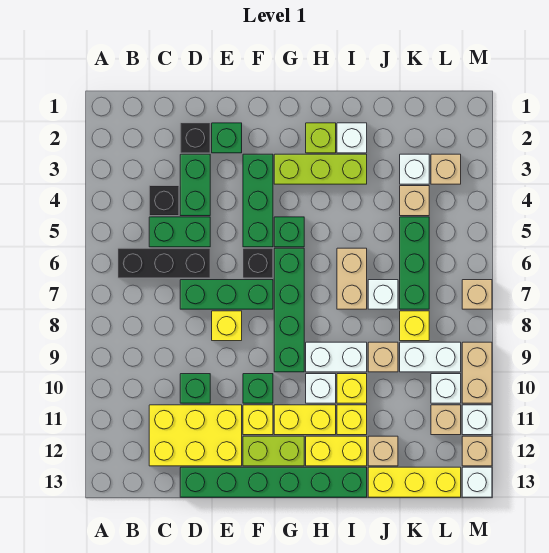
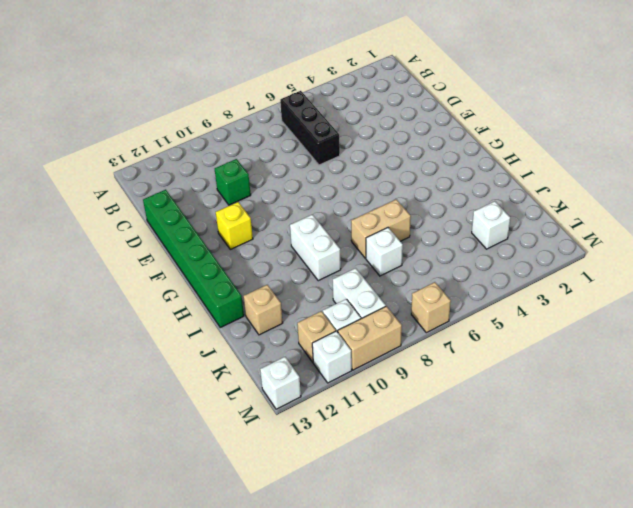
none -> black brick C4 level 1
none -> green brick C5:D5 level 1
none -> yellow brick C11:E12 level 1
none -> black brick D2 level 1

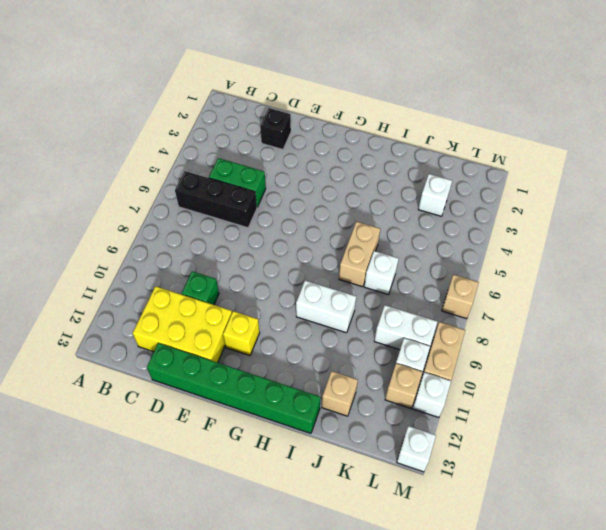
none -> black brick C4 level 1
none -> green brick D3:D4 level 1
none -> green brick D7:F7 level 1
none -> green brick E2 level 1

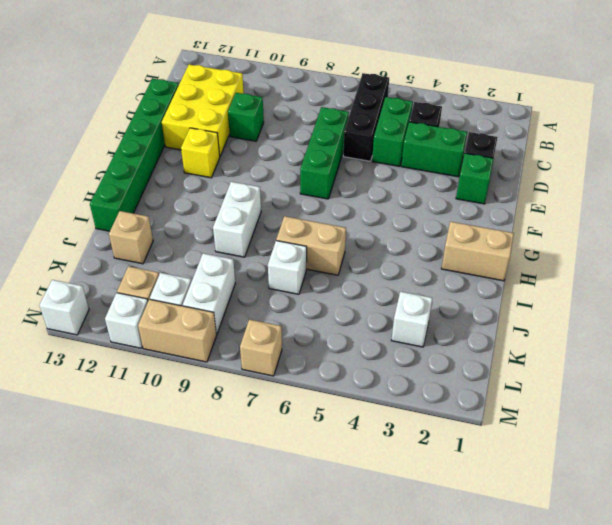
tan brick H1:H2 level 1 -> lime brick H2 level 1
none -> yellow brick E8 level 1
none -> green brick F3:F5 level 1
none -> black brick F6 level 1
none -> green brick F10 level 1

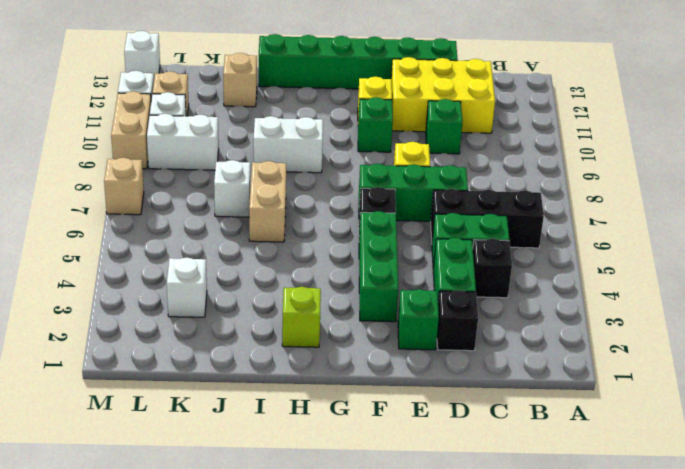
none -> lime brick F12:G12 level 1
none -> lime brick G3:I3 level 1
none -> green brick G5 level 1
none -> green brick G6:G9 level 1

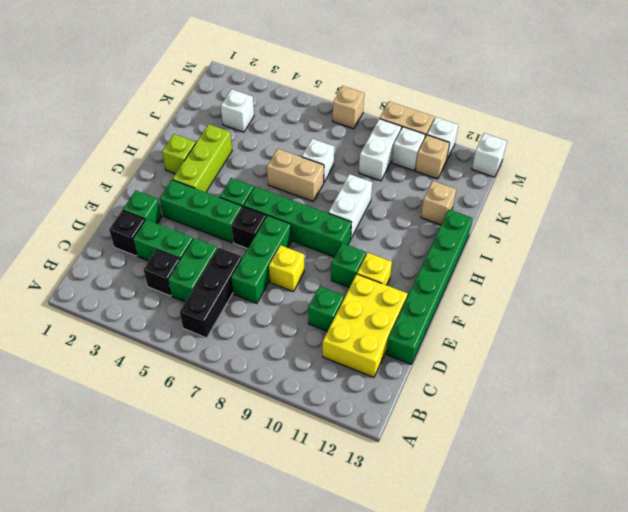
none -> lime brick F12:G12 level 1
none -> yellow brick G11:H11 level 1
none -> white brick H10 level 1
none -> yellow brick H12:I12 level 1

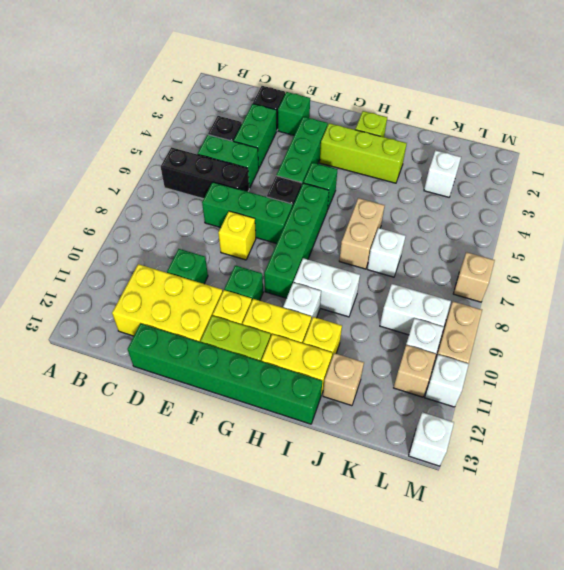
none -> white brick I2 level 1
none -> yellow brick I10 level 1
none -> tan brick J9 level 1
none -> yellow brick J13:L13 level 1

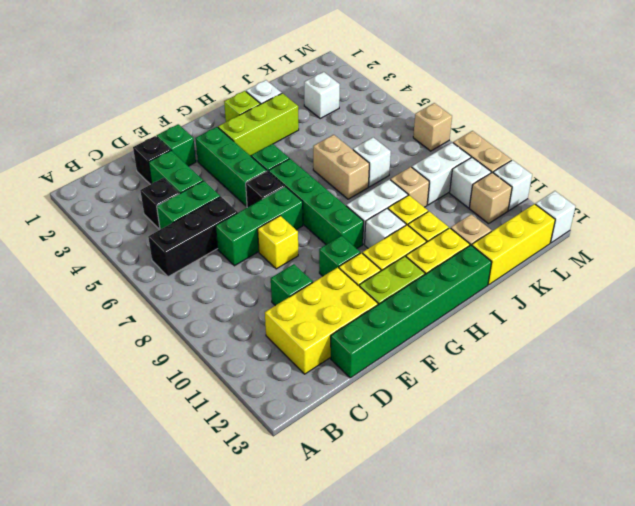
none -> tan brick K4 level 1
none -> green brick K5:K7 level 1
none -> yellow brick K8 level 1
none -> tan brick L3 level 1

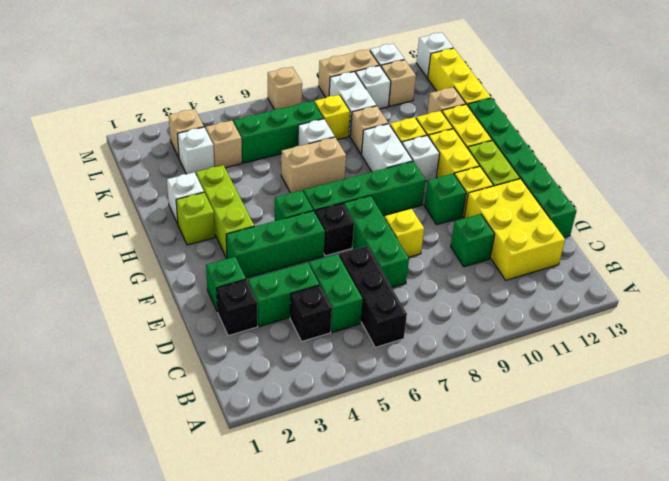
none -> tan brick M12 level 1

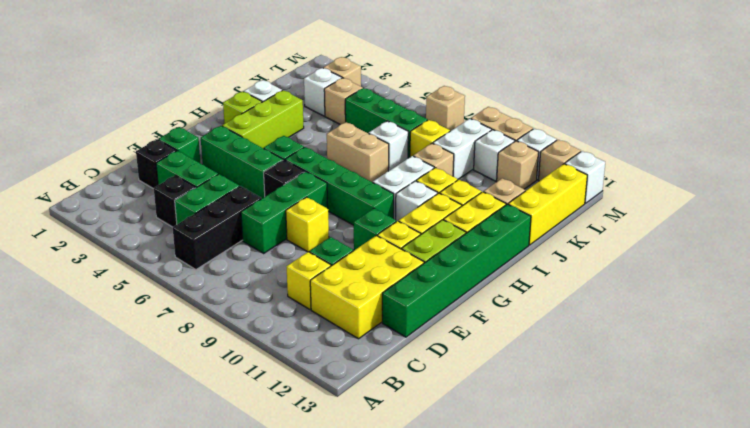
yellow brick C10 level 1 -> none

